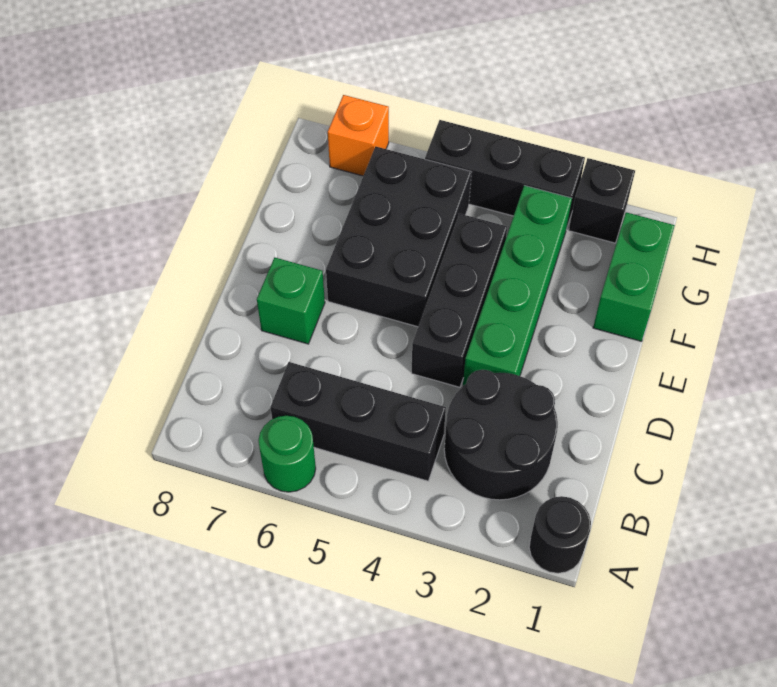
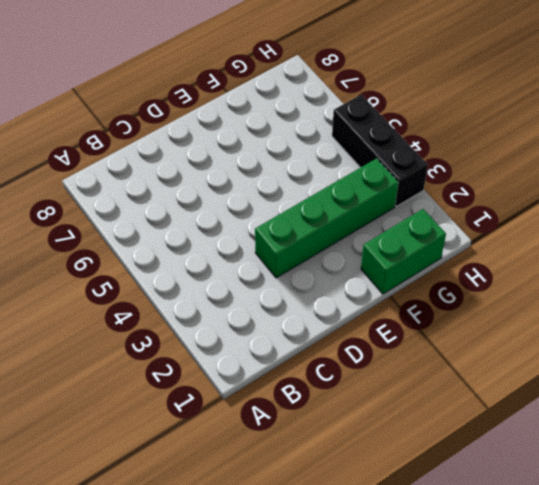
none -> black round brick A1 level 1
none -> green round brick A6 level 1
none -> black round brick B2:C3 level 1

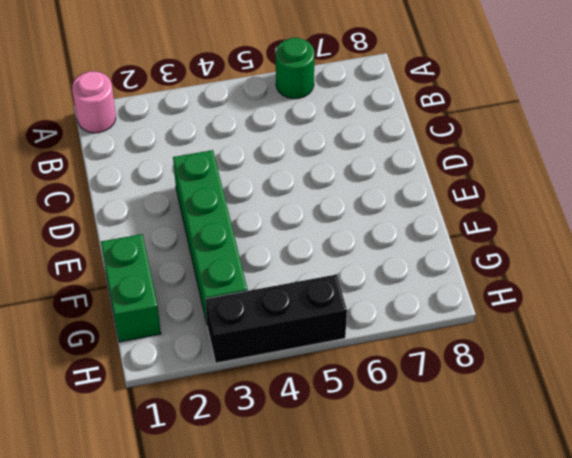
pink round brick A1 level 1 -> black round brick A1 level 1
none -> black round brick B2:C3 level 1
none -> black brick B4:B6 level 1
none -> black brick D4:F4 level 1

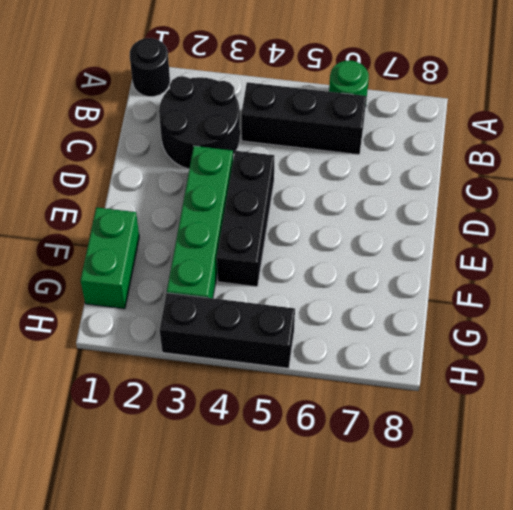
none -> green brick D7 level 1
none -> black brick E5:G6 level 1
none -> black brick H2 level 1

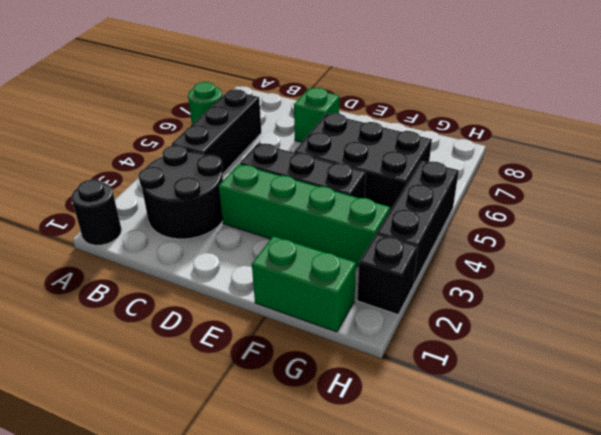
none -> orange brick H7 level 1

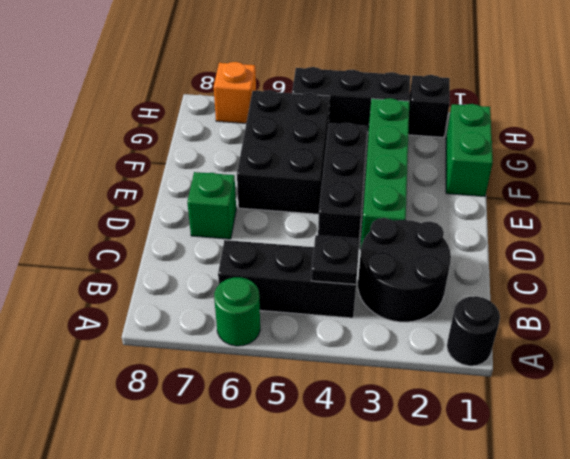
black plate B4 level 2 -> none

